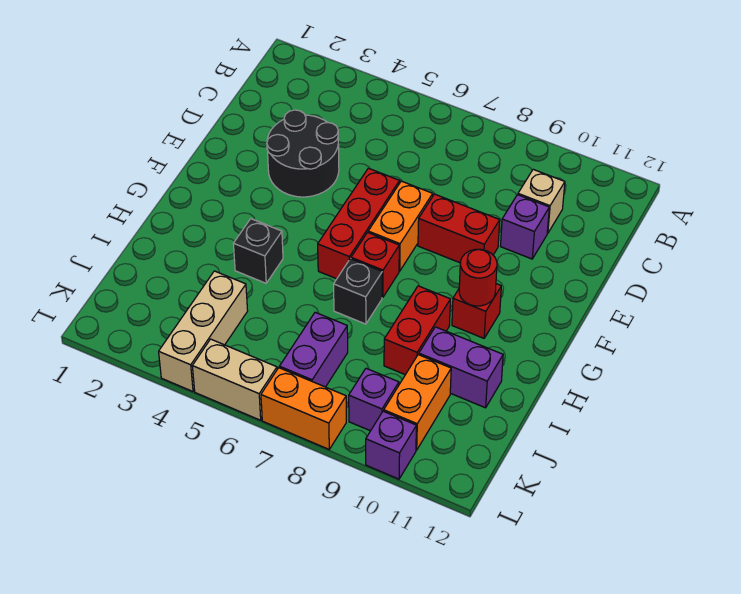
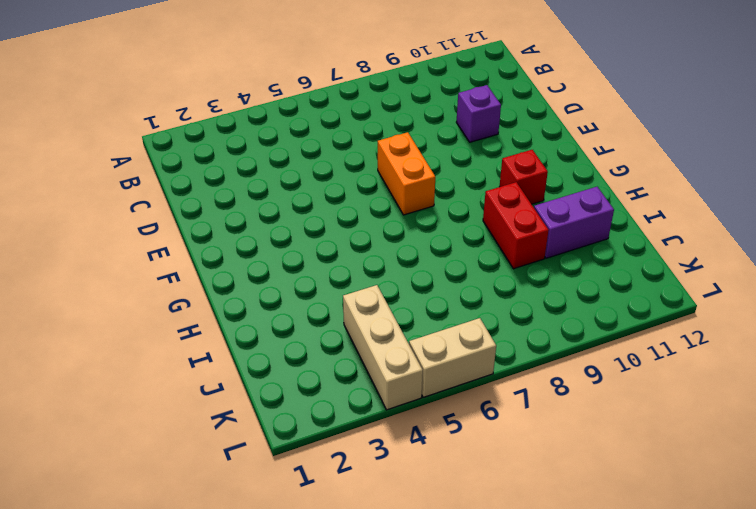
none -> tan brick C10 level 1
none -> black round brick D3:E4 level 1
none -> red brick E6:G6 level 1

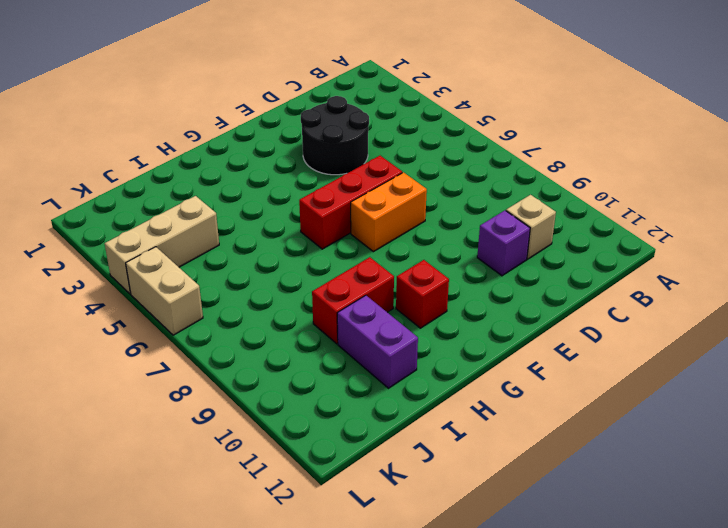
none -> red brick E8:E9 level 1
none -> red brick G7 level 1
none -> black brick H4 level 1

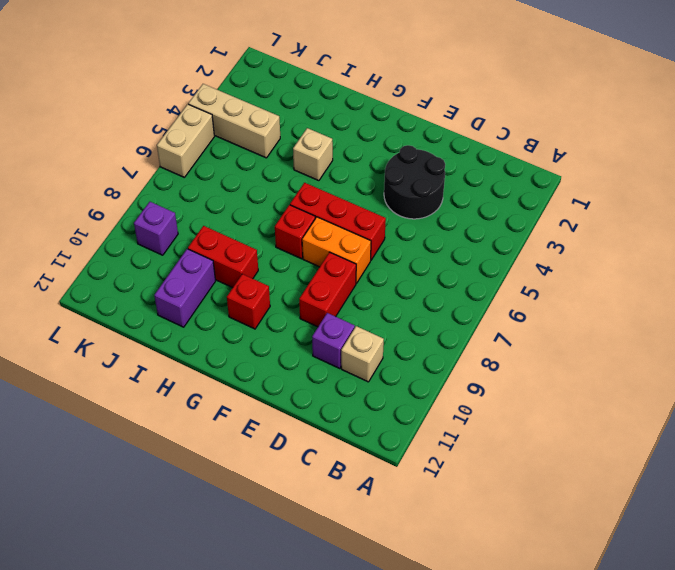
tan brick H4 level 1 -> black brick H4 level 1
none -> black brick H7 level 1
none -> purple brick J7:K7 level 1
none -> orange brick J10:K10 level 1

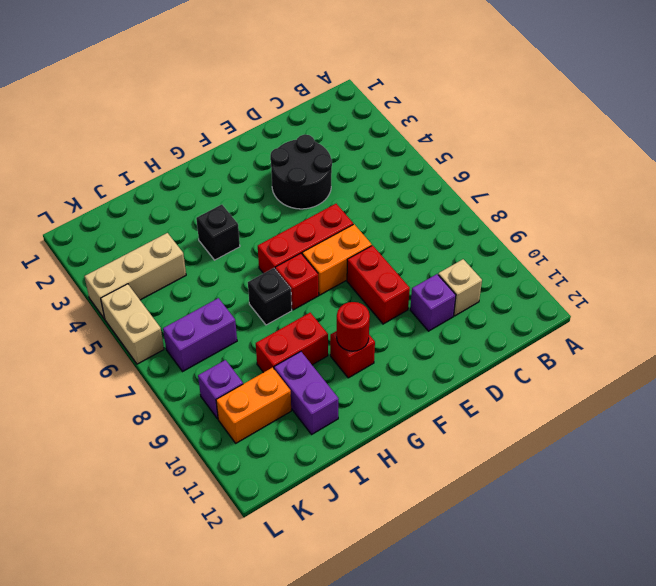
none -> orange brick L7:L8 level 1
none -> purple brick L10 level 1

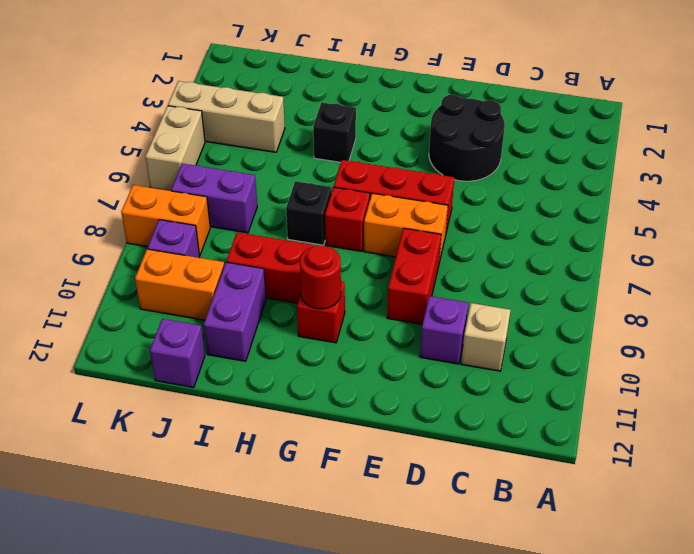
purple brick J12 level 1 -> purple brick L10 level 1
orange brick K8:L8 level 1 -> orange brick L7:L8 level 1

